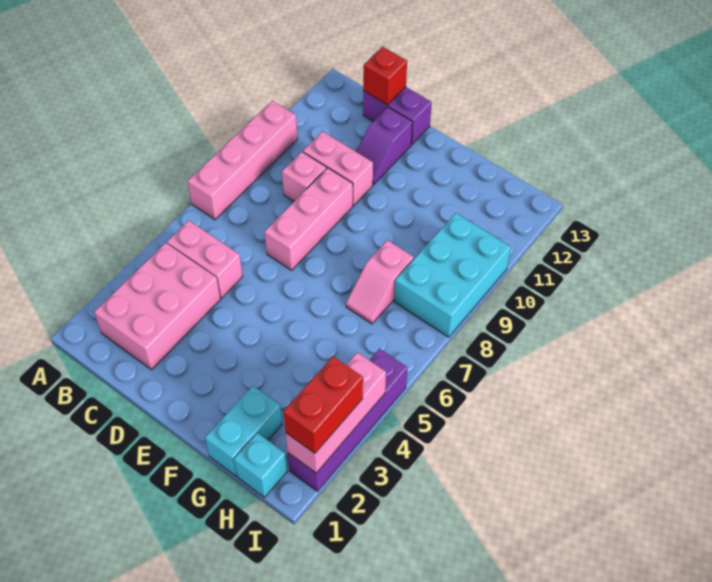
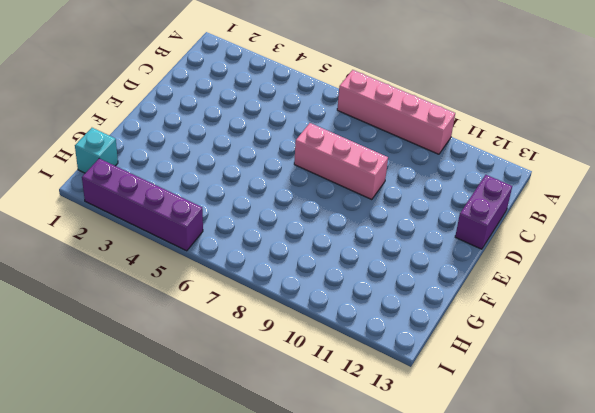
none -> pink brick B2:C4 level 1
none -> pink brick B5:C5 level 1
none -> pink brick C9 level 1

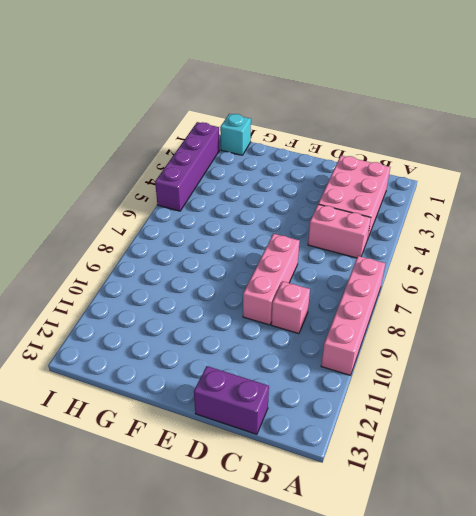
none -> pink brick C10:D10 level 1
none -> purple slope D11:D12 level 1 top 12
none -> cyan brick G1:G2 level 1

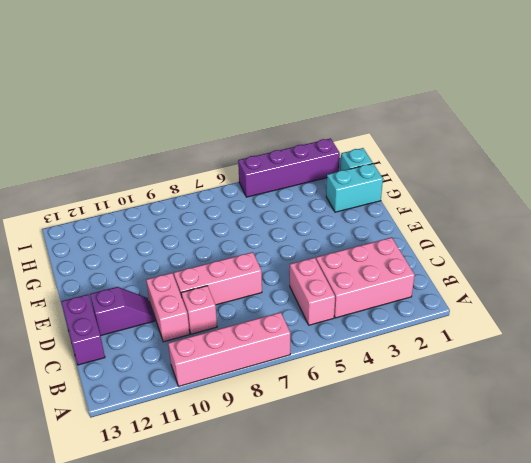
none -> pink slope G7:G8 level 1 top 8
none -> cyan brick H8:I10 level 1
none -> red brick C13 level 2

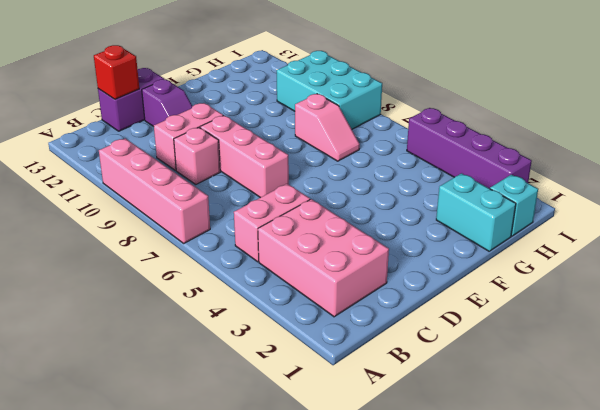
none -> pink brick I2:I4 level 2
none -> red brick I2:I3 level 3

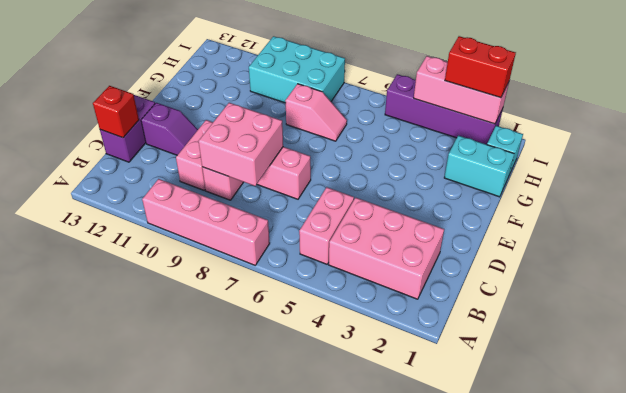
pink brick C8:D9 level 2 -> none

